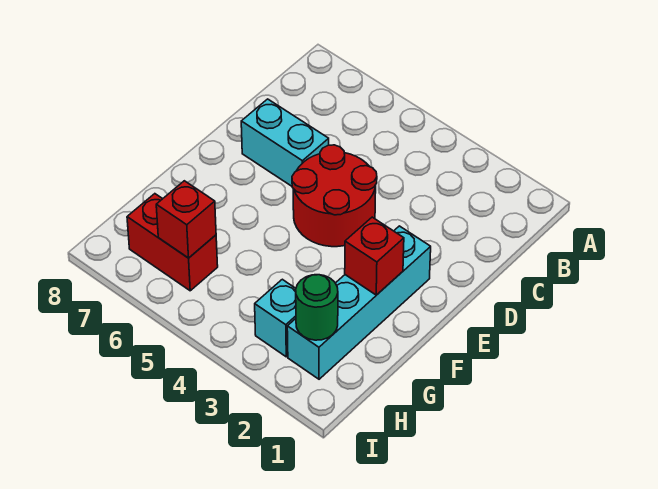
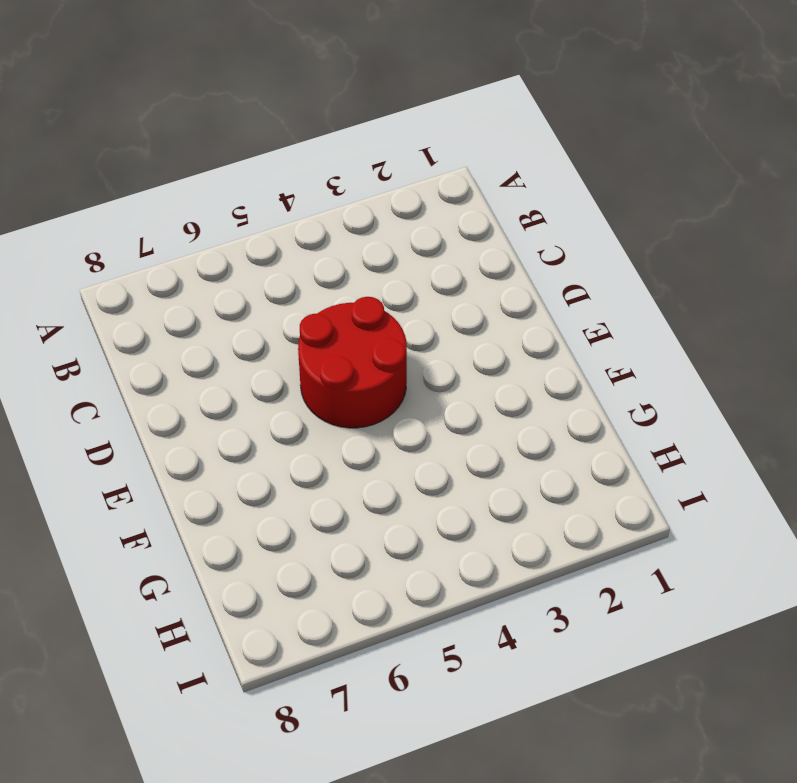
none -> cyan brick D6:D7 level 1
none -> cyan brick E2:H2 level 1

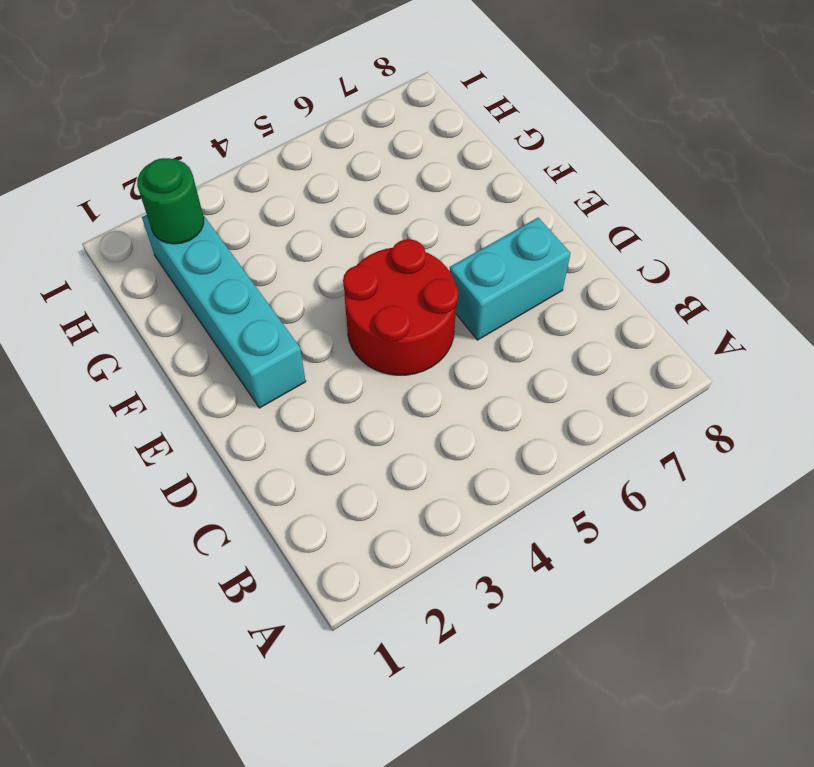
none -> cyan brick H3 level 1
none -> red brick H6:H7 level 1

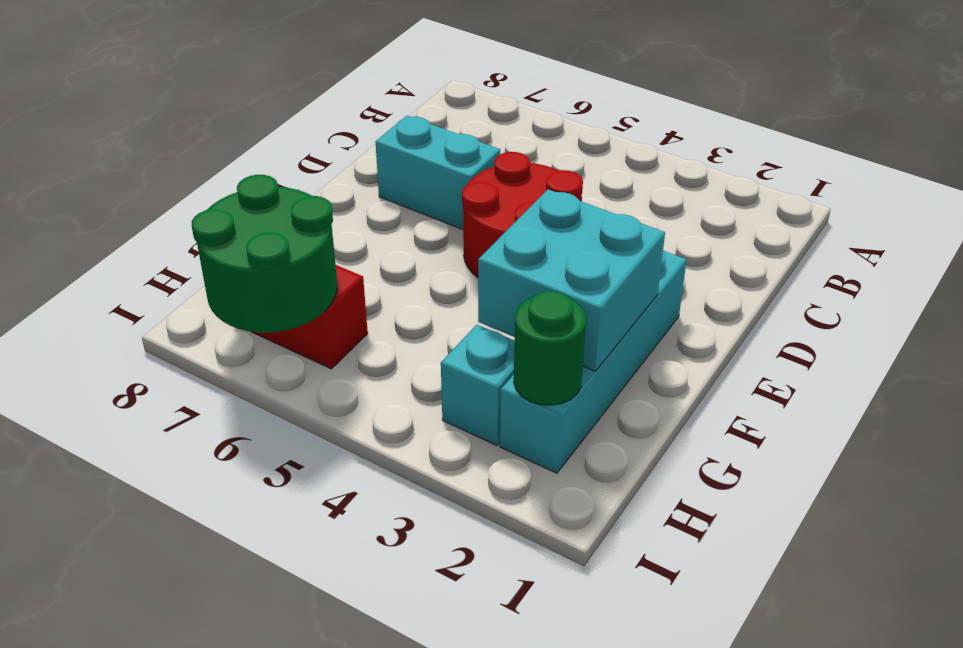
cyan brick F2:G3 level 2 -> red brick F2 level 2
green round brick H6:I7 level 2 -> red brick H6 level 2

